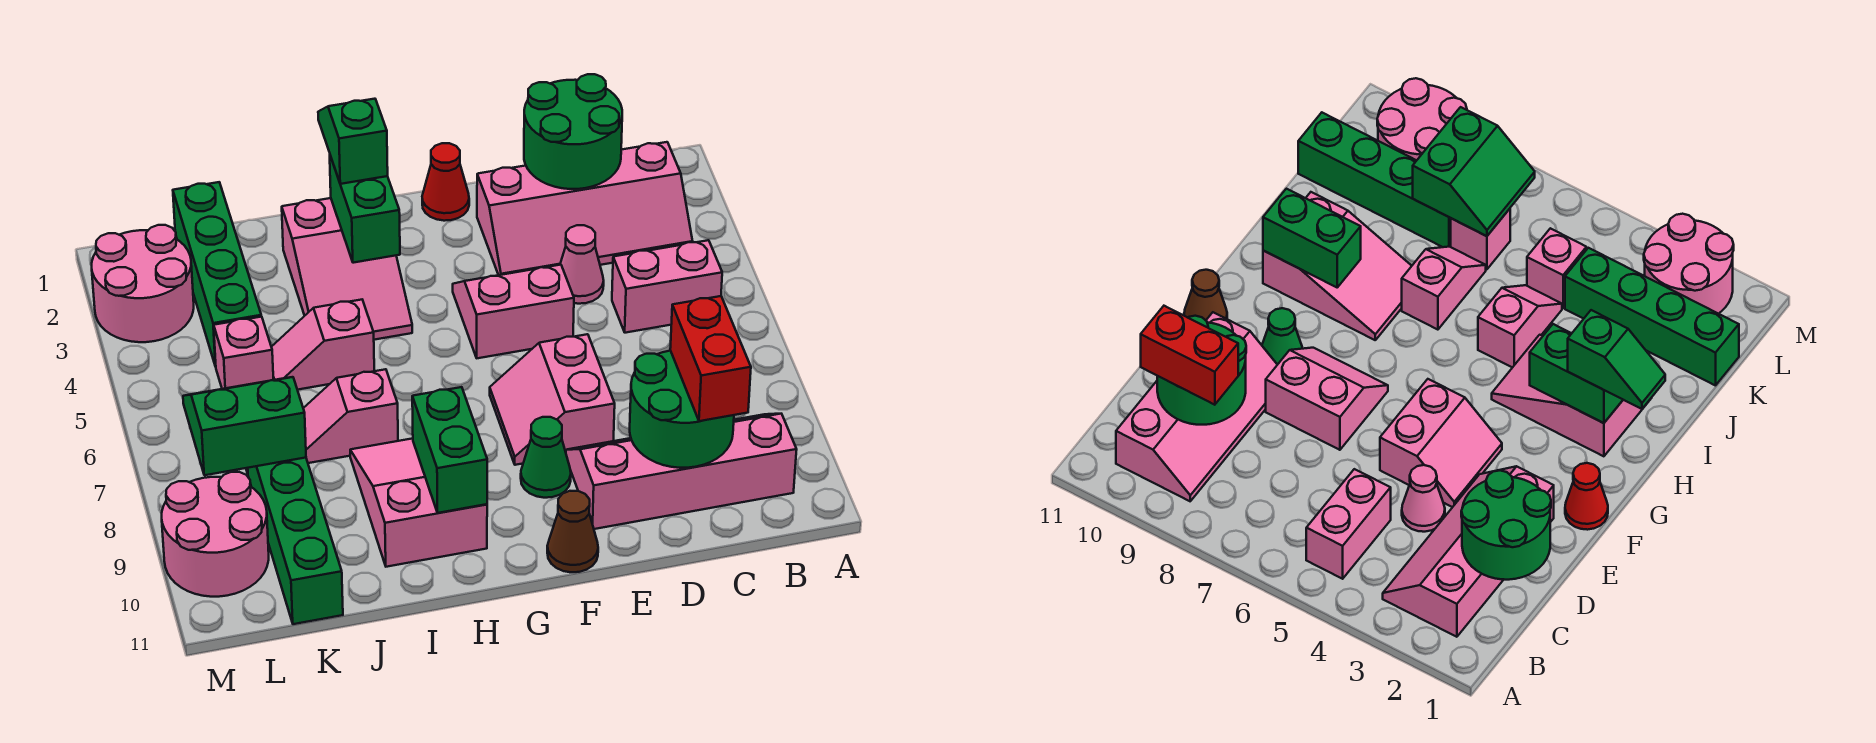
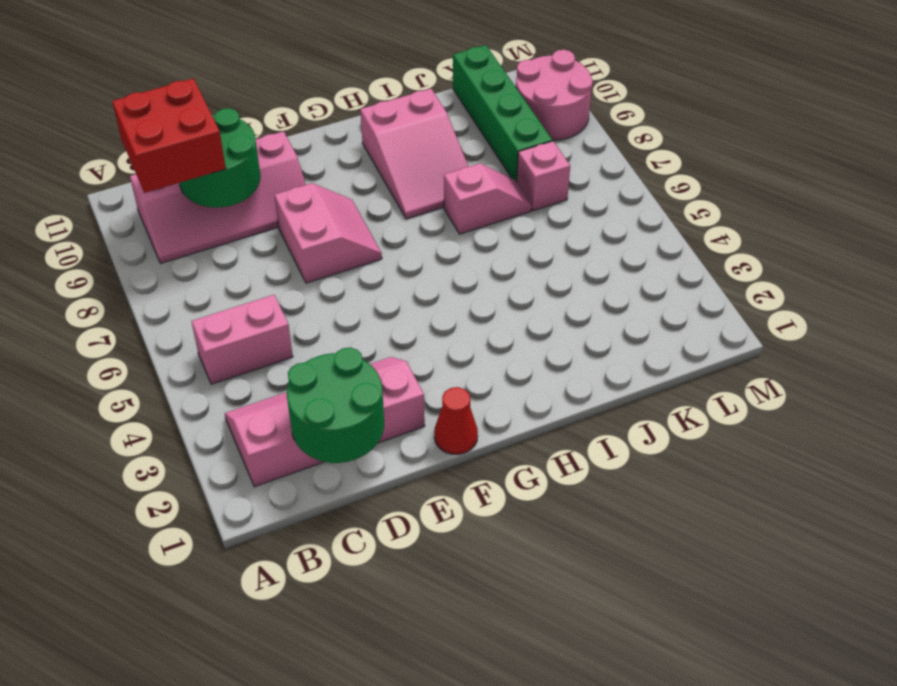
red brick B9:C10 level 3 -> red brick C9:C10 level 3
none -> pink cone D4 level 1
none -> pink slope E4:F5 level 1 top 5
none -> green cone F9 level 1

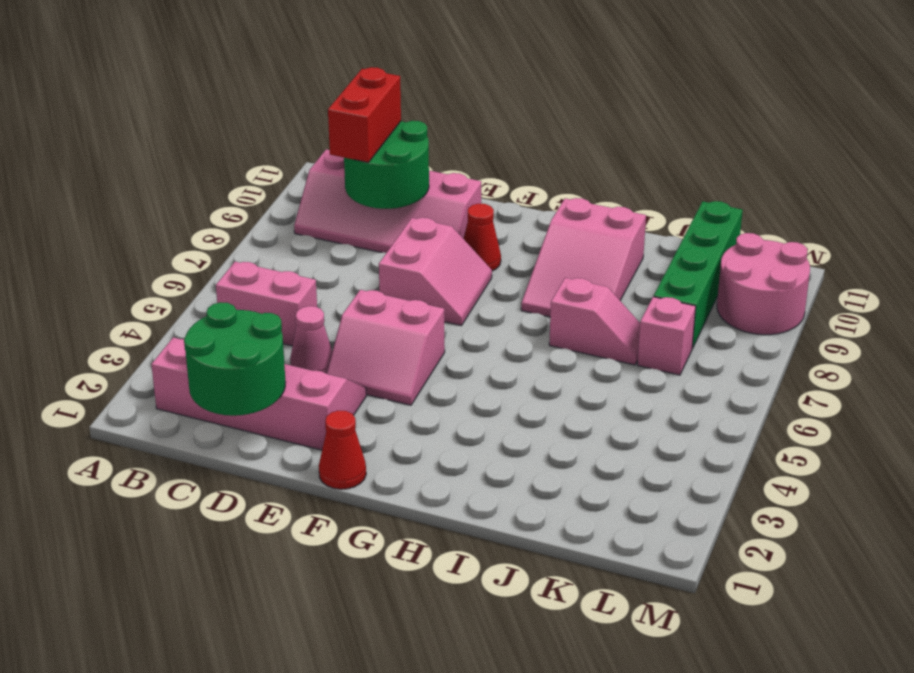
red cone F9 level 1 -> green cone F9 level 1
none -> brown cone F11 level 1
none -> pink slope H2:I4 level 1 top 2
none -> pink slope I5:J5 level 1 top I

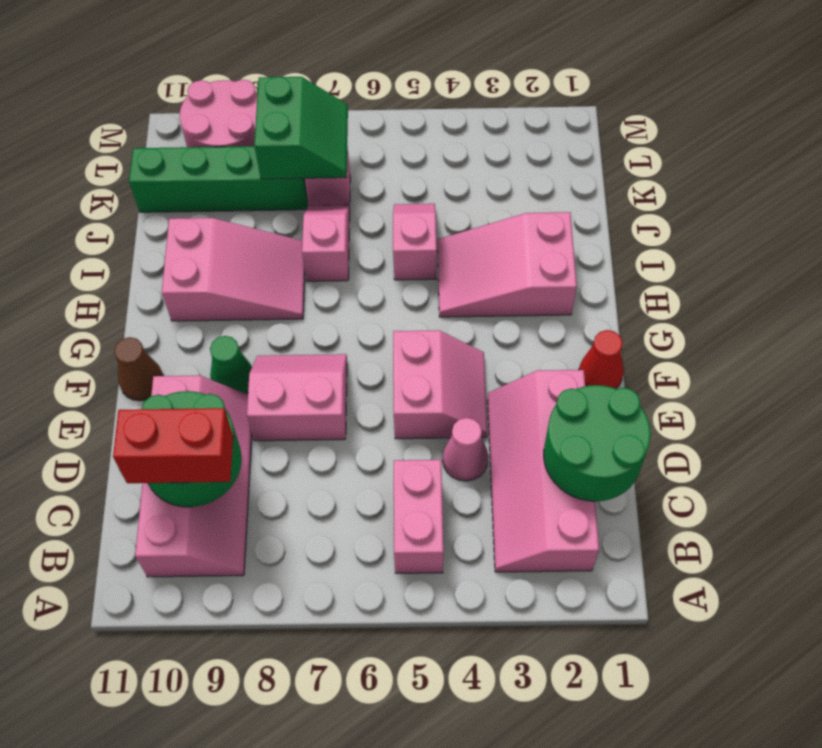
none -> green brick K1:K4 level 1
none -> pink brick K5 level 1
none -> pink round brick L2:M3 level 1

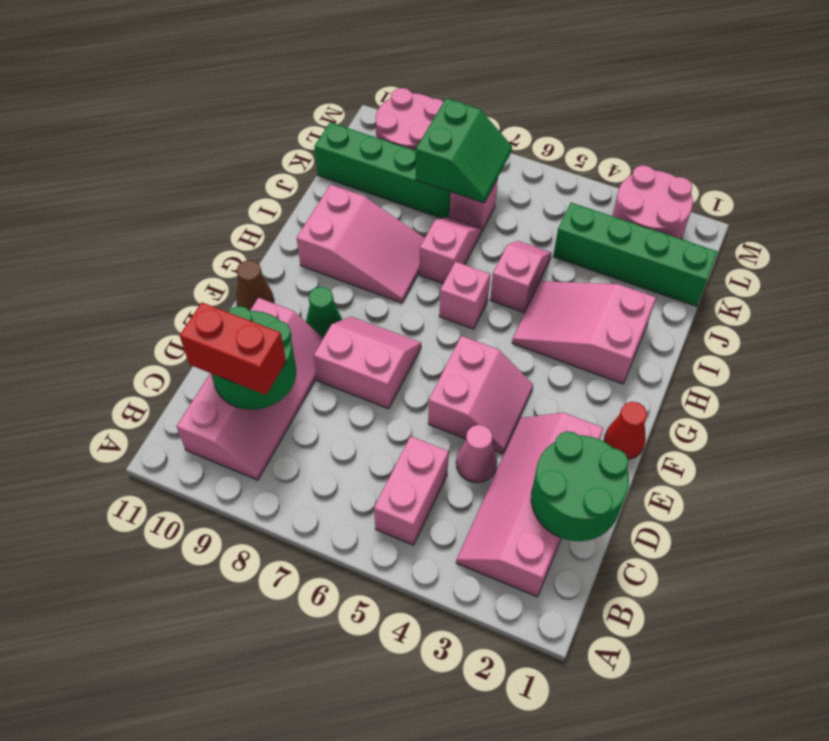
pink brick H6 level 1 -> pink brick K5 level 1
none -> green brick H2:H3 level 2
none -> green brick H9:H10 level 2
none -> green slope H1:H2 level 3 top 2

